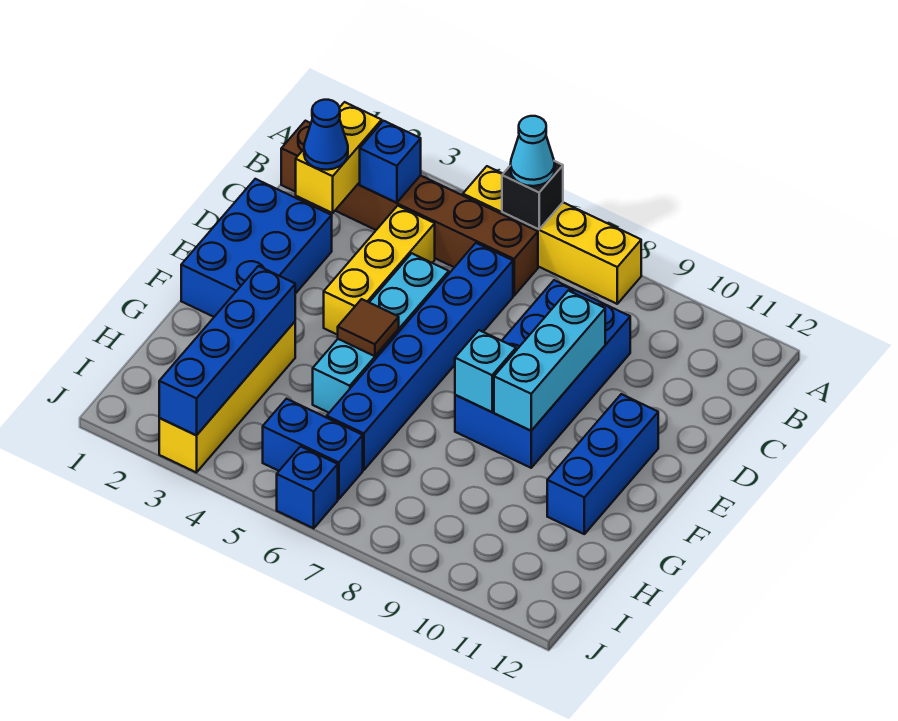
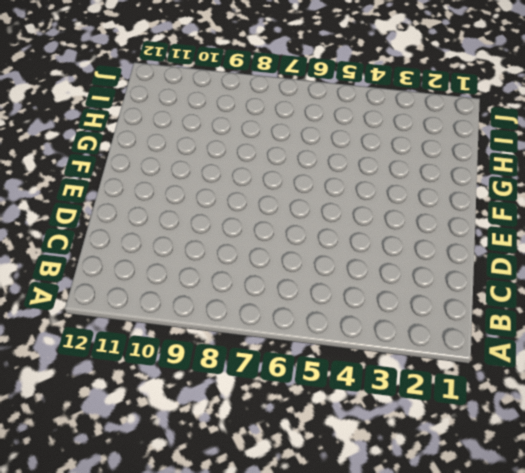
none -> yellow brick A5:A8 level 1
none -> brown brick B1:B6 level 1
none -> yellow brick C4:E4 level 1

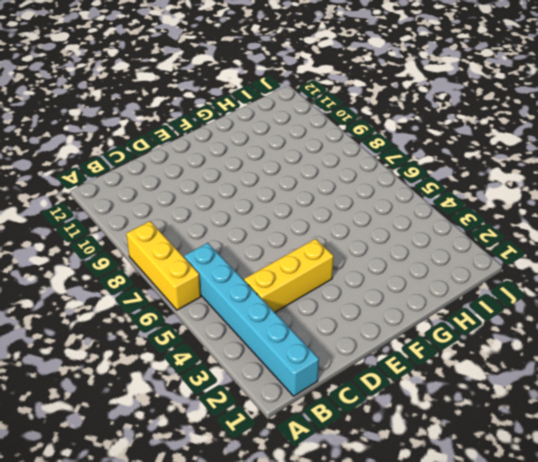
yellow brick A6:A8 level 1 -> yellow brick A5:A8 level 1
cyan brick B1:B6 level 1 -> brown brick B1:B6 level 1
none -> blue brick C6:H6 level 1
none -> blue brick C8:F9 level 1
none -> blue brick D1:F2 level 1

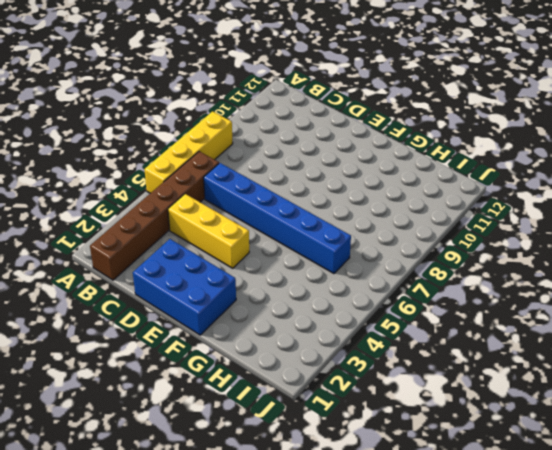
none -> blue brick C8:F9 level 1
none -> cyan brick D5:G5 level 1
none -> blue brick E11:G11 level 1

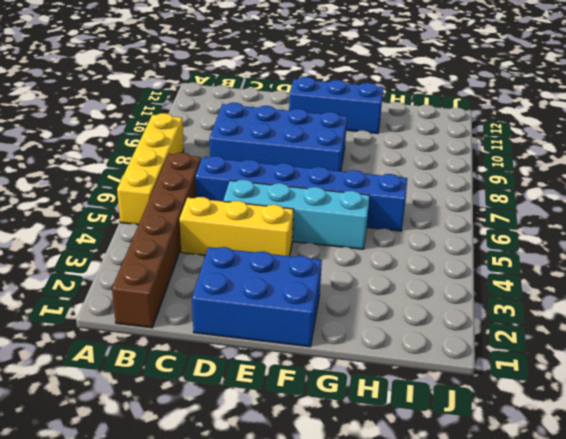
none -> yellow brick G3:J3 level 1
none -> blue brick I5:I6 level 1
none -> blue brick J6 level 1

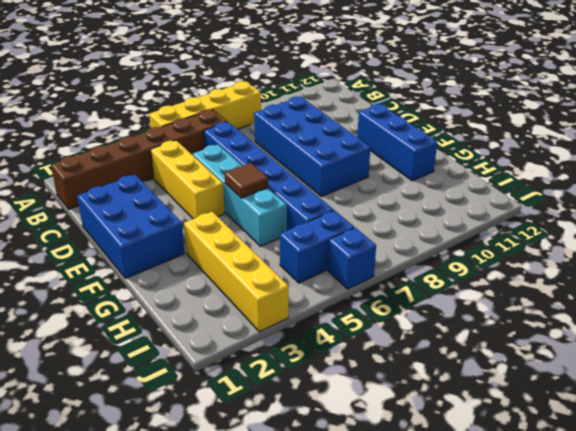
none -> black brick A6 level 2
none -> yellow brick B2:C2 level 2
none -> blue brick B3 level 2

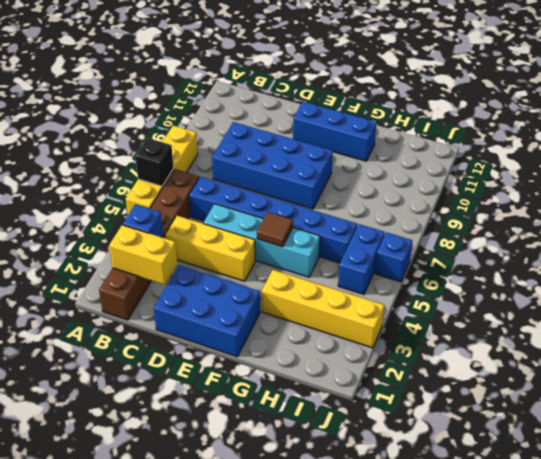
none -> cyan brick D9:F9 level 2
none -> cyan brick F8 level 2
none -> blue brick G3:J3 level 2

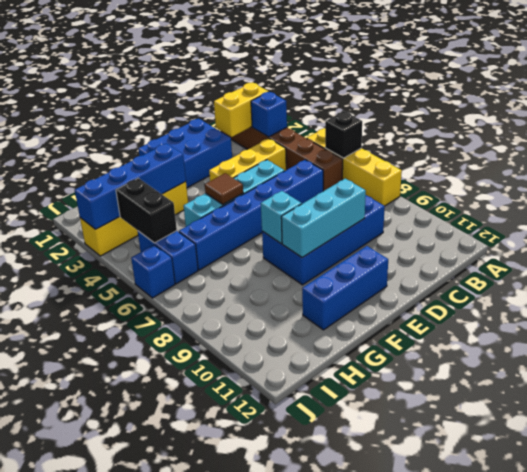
black brick I4:I5 level 2 -> none
none -> cyan cone A6 level 3
none -> blue cone C2 level 3

